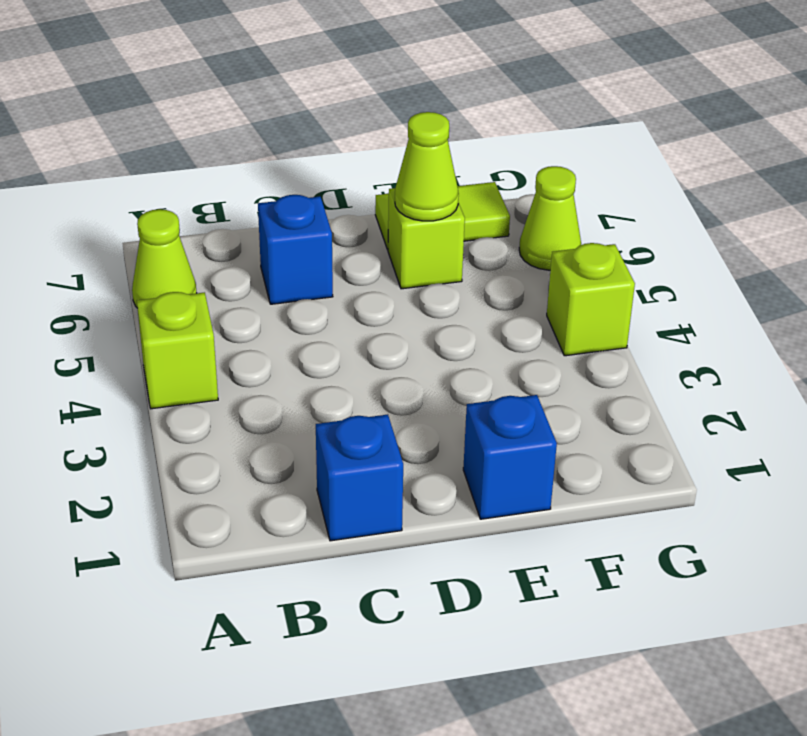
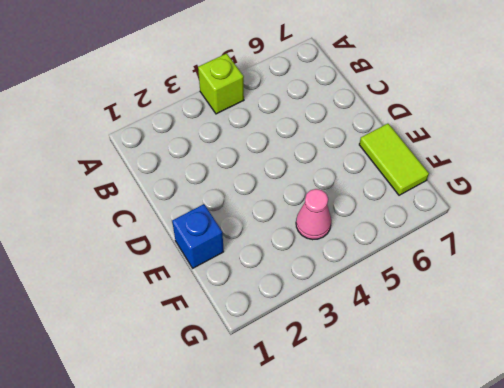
pink cone F4 level 1 -> none
none -> lime cone A6 level 1
none -> blue brick C1 level 1

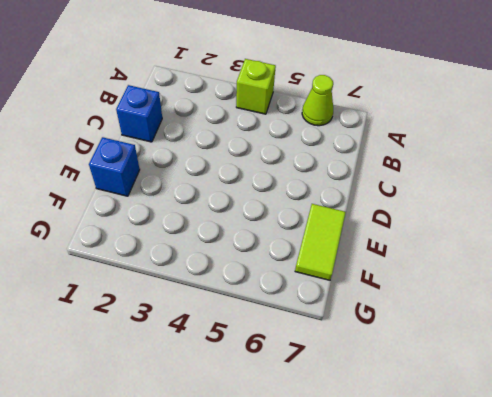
none -> blue brick C6 level 1
none -> lime brick E6 level 1

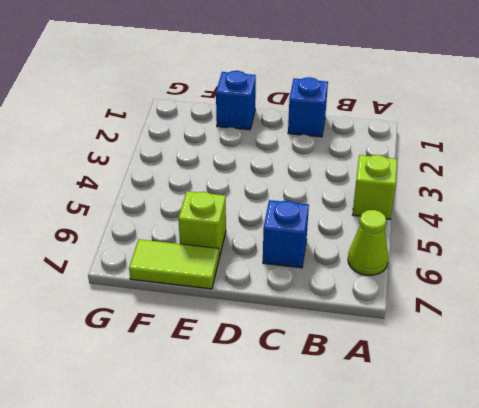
none -> lime brick G4 level 1
none -> lime cone G6 level 1

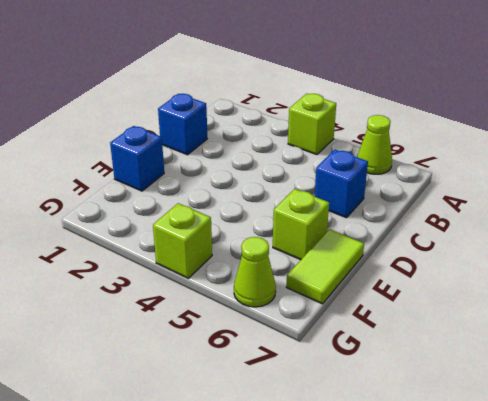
none -> lime cone E6 level 2

